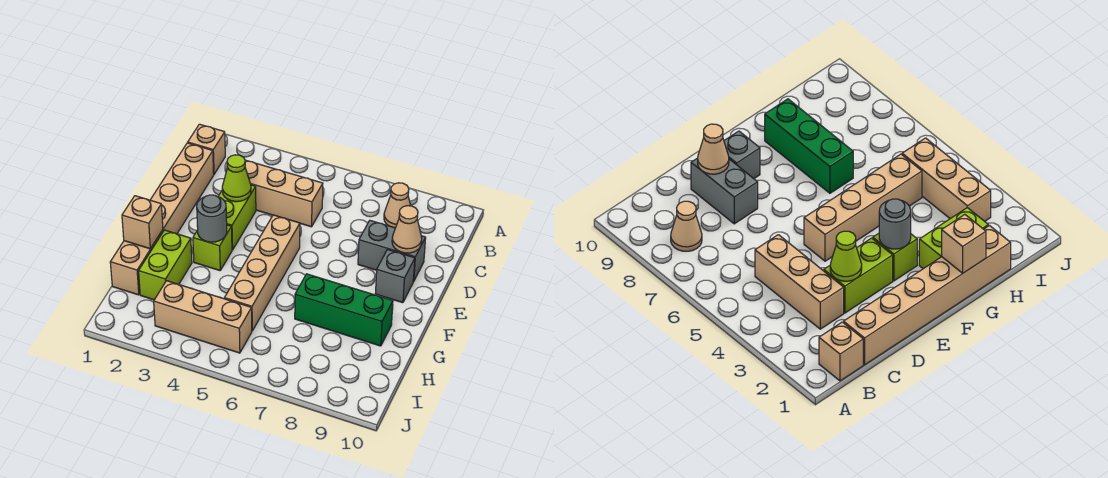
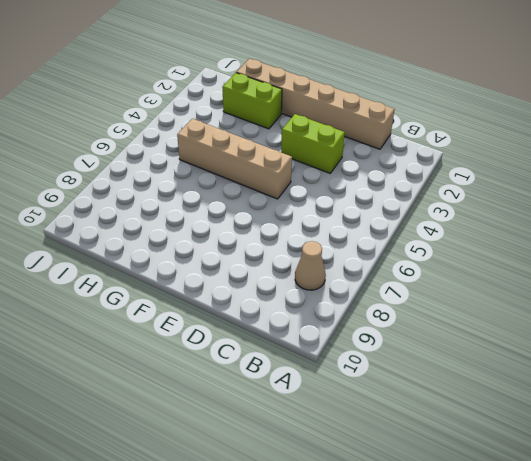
none -> tan brick B1 level 1
none -> tan brick C3:C5 level 1
none -> grey brick D8:D9 level 1

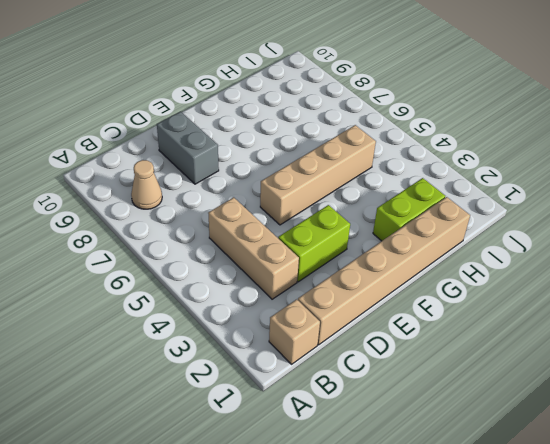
none -> grey brick E9 level 1
none -> lime brick F3 level 1
none -> green brick G7:G9 level 1

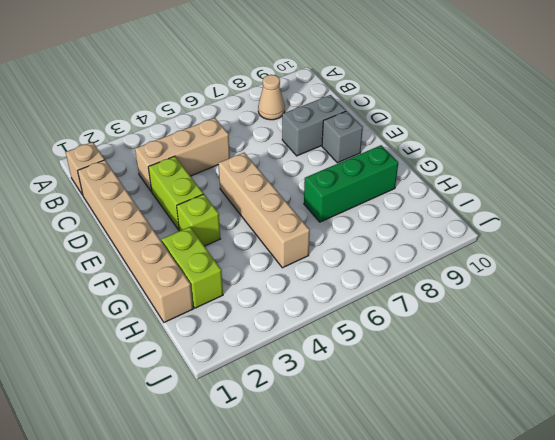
none -> tan brick I3:I5 level 1
none -> lime cone D3 level 2
none -> tan cone D9 level 2

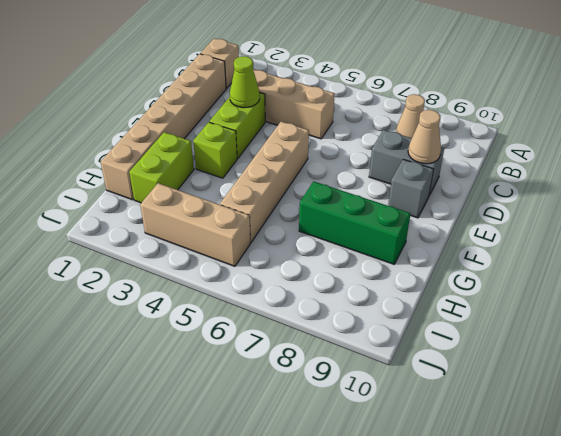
none -> grey round brick F3 level 2
none -> tan brick G1 level 2

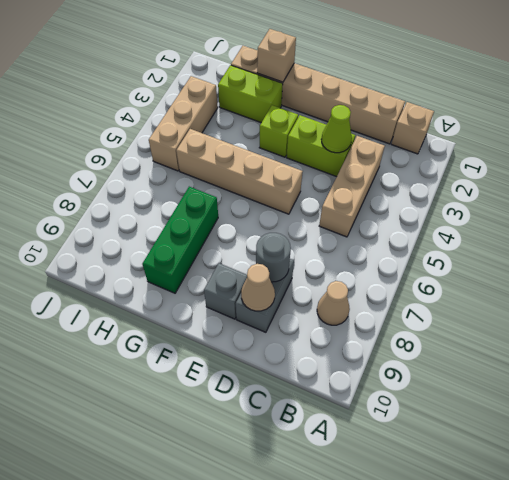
grey round brick D8 level 2 -> grey round brick F3 level 2

